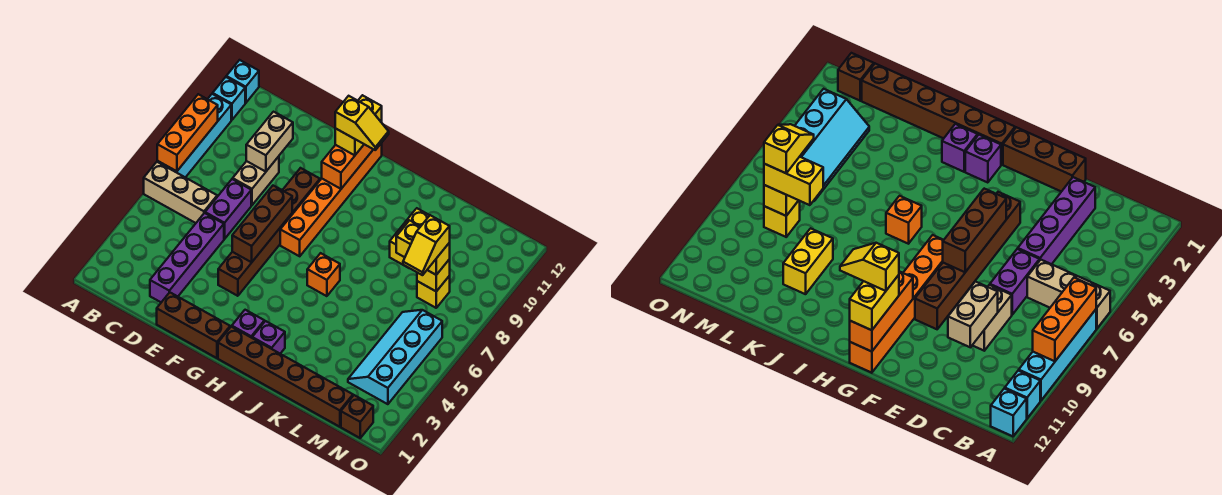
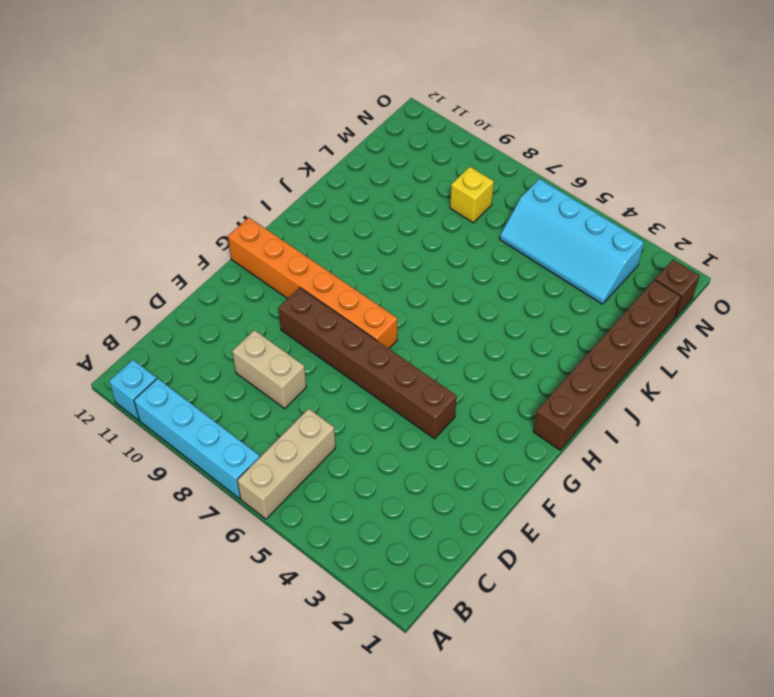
none -> cyan brick A12 level 1
none -> purple brick D2:D5 level 1
none -> purple brick D6:D7 level 1

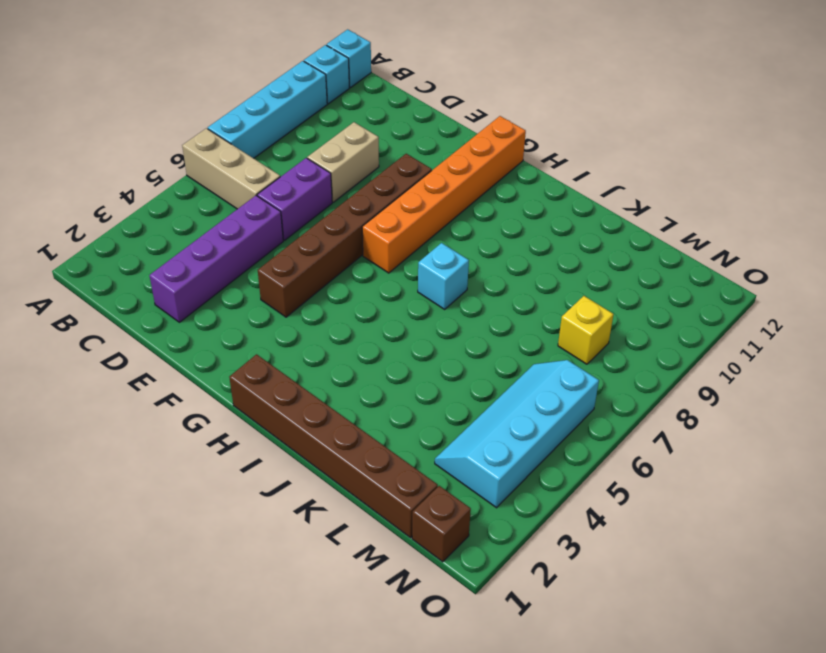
cyan brick I7 level 1 -> none
none -> brown brick E1:G1 level 1
none -> purple brick H2 level 1
none -> purple brick I2 level 1

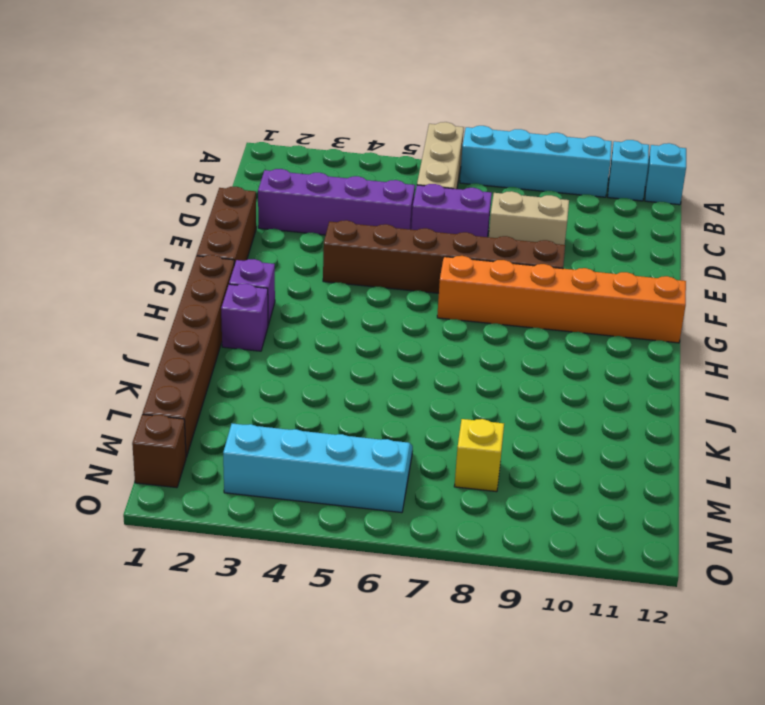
none -> orange brick I6 level 1
none -> yellow brick K9:K10 level 1
none -> orange brick A7:A9 level 2

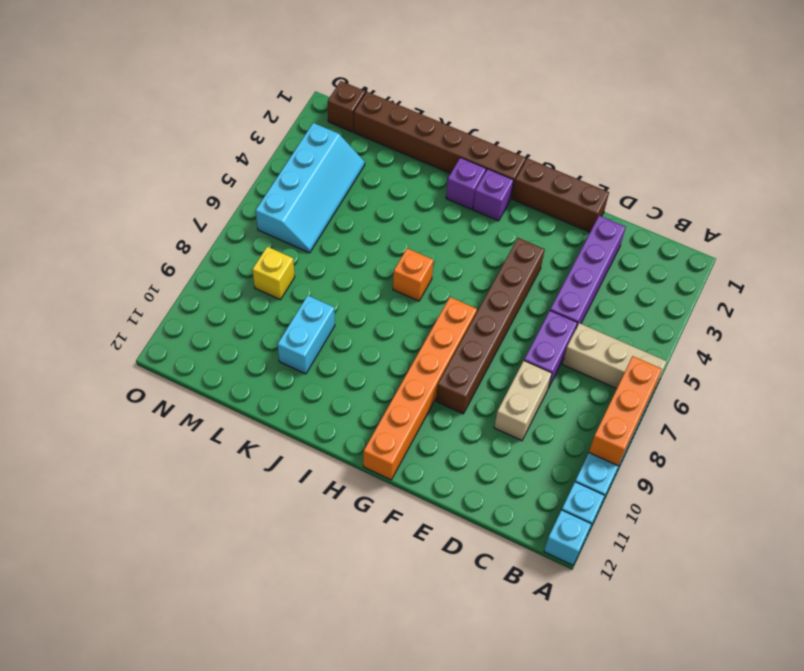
cyan brick K9:K10 level 1 -> yellow brick K9:K10 level 1
none -> tan brick D9:D10 level 2
none -> brown brick F5:F7 level 2
none -> orange brick G10:G12 level 2

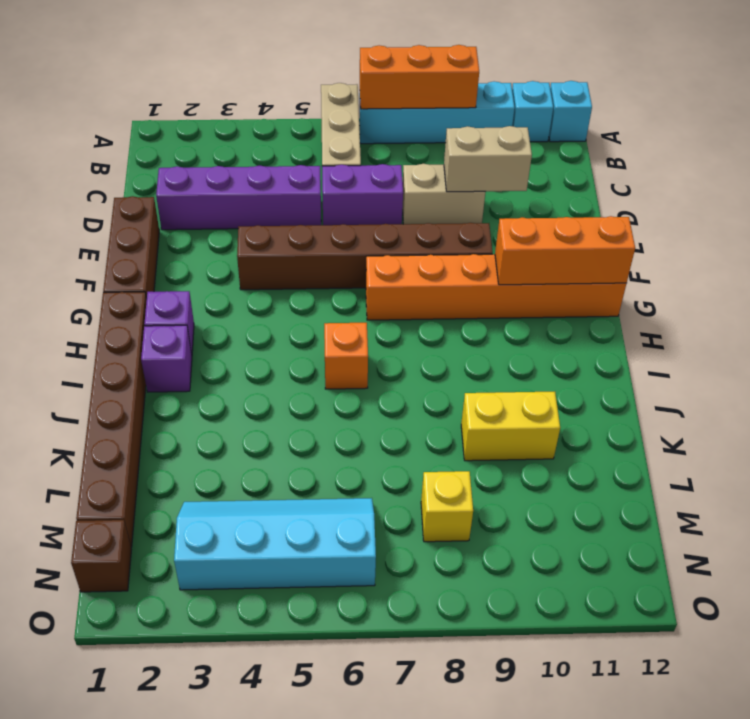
none -> brown brick F5:F7 level 2
none -> yellow brick M8 level 2
none -> yellow brick G11:G12 level 3

